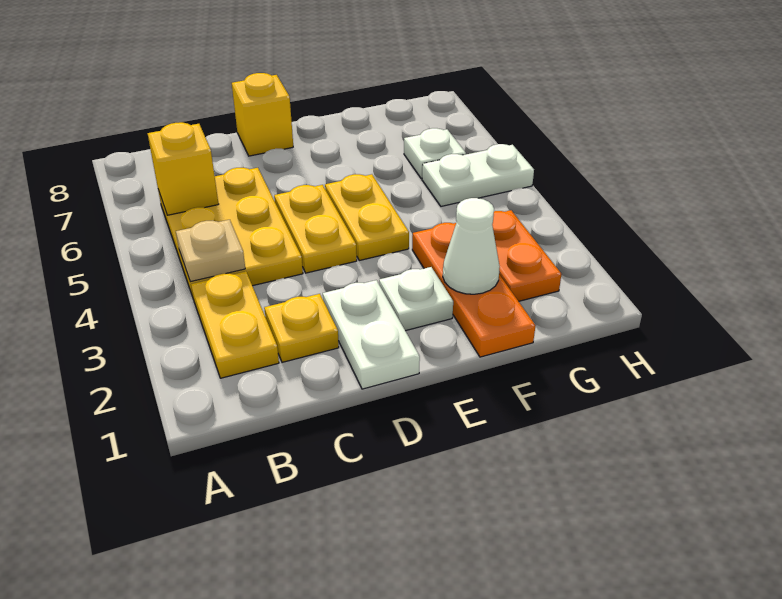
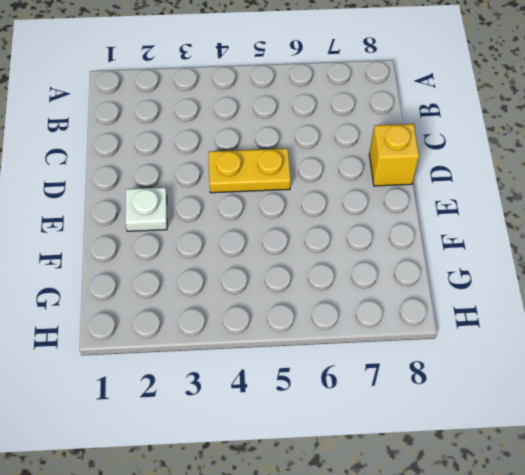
none -> yellow plate B2:B3 level 1
none -> yellow plate B4:C6 level 1
none -> yellow plate C2 level 1

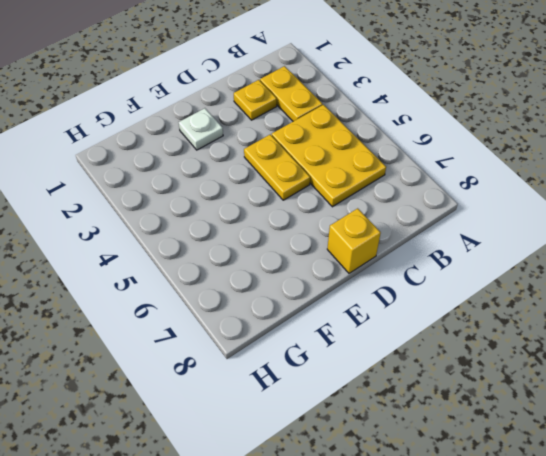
none -> white plate D1:D2 level 1
none -> yellow plate E4:E5 level 1
none -> orange plate F1:F3 level 1

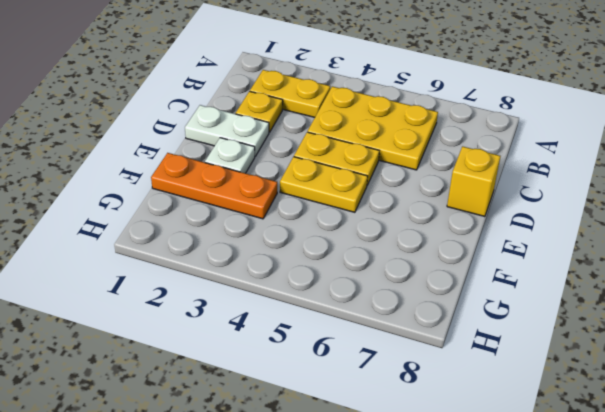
none -> orange plate G2:G3 level 1
none -> white plate G5:H5 level 1
none -> white plate G6 level 1

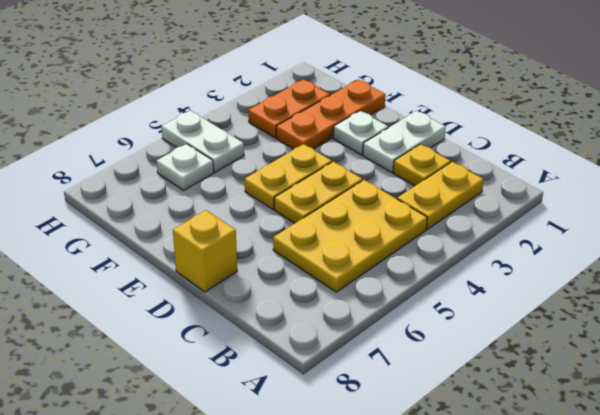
none -> tan plate B4 level 2
none -> yellow brick B6 level 2
none -> white cone F2 level 2

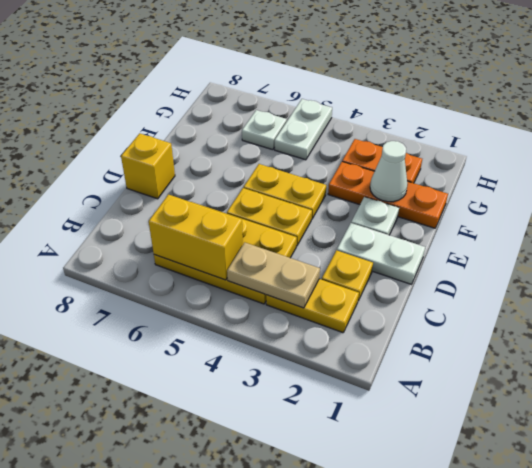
tan plate B3:B4 level 2 -> tan plate B4 level 2
yellow brick B5:B6 level 2 -> yellow brick B6 level 2

